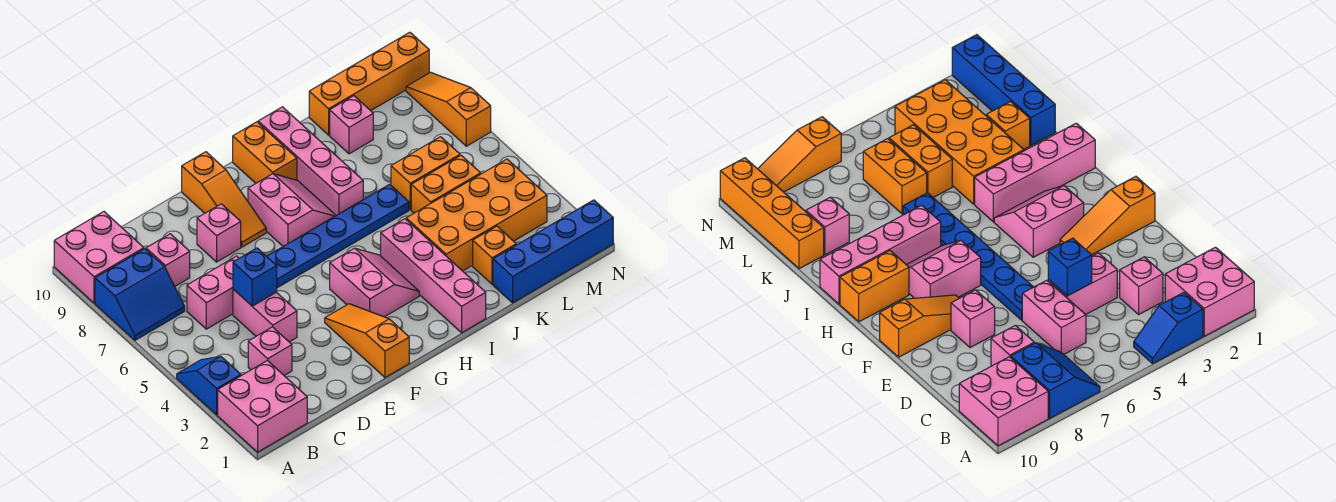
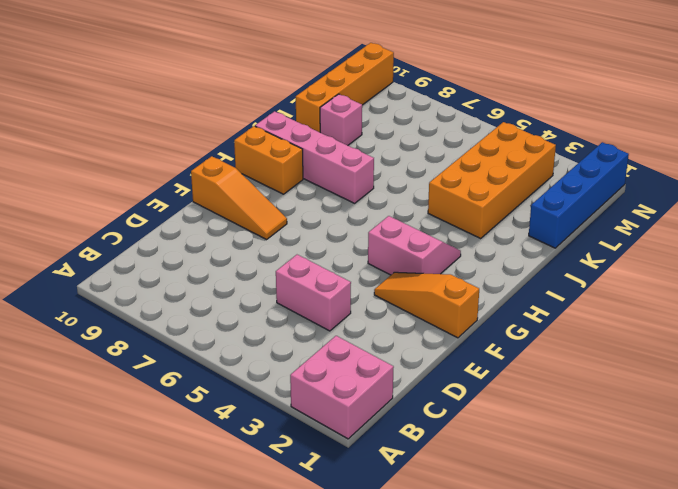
none -> blue slope A3:A4 level 1 top 3
none -> blue slope A7:B8 level 1 top 8
none -> pink brick A9:B10 level 1

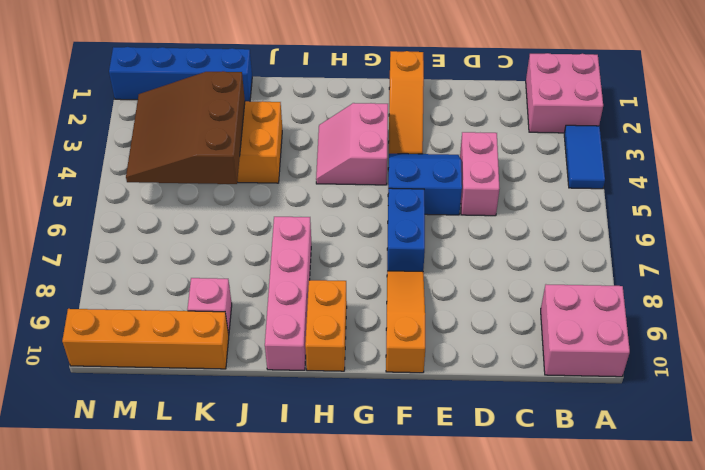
blue tile A3:A4 level 1 -> blue slope A3:A4 level 1 top 3
blue slope E4:F5 level 1 top 5 -> blue slope A7:B8 level 1 top 8
blue brick F6:F7 level 1 -> blue plate E6:J6 level 1
brown slope K3:M5 level 2 top K -> none
none -> pink brick C3 level 1
none -> pink brick C6:D6 level 1
none -> pink brick C8 level 1

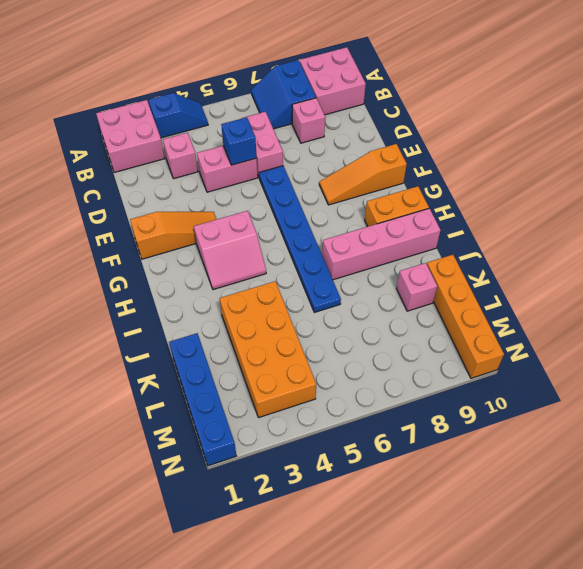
none -> pink brick E8 level 1
none -> pink slope G7:H8 level 1 top G
none -> pink brick I1:I4 level 1

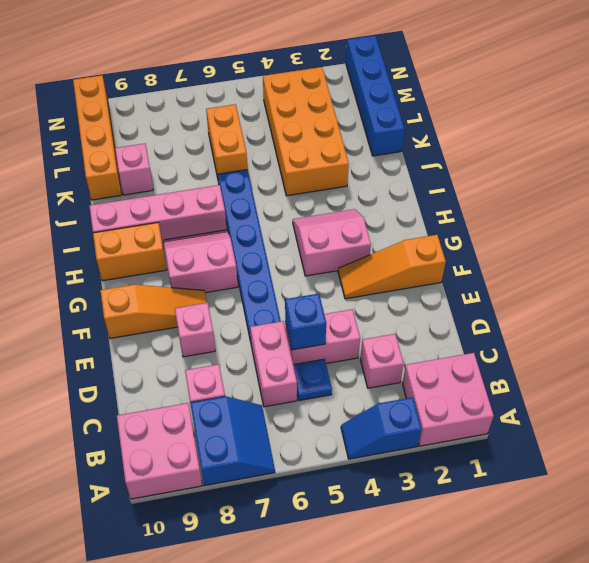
blue plate C5 level 1 -> none
none -> pink brick I1:I4 level 1
none -> orange brick K2 level 1
none -> orange brick K5:L5 level 1

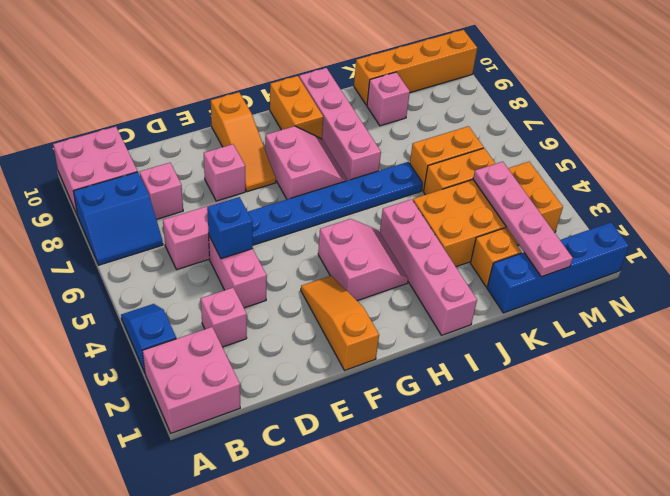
pink plate L1:L4 level 2 -> none
none -> orange slope N7:N9 level 1 top 7

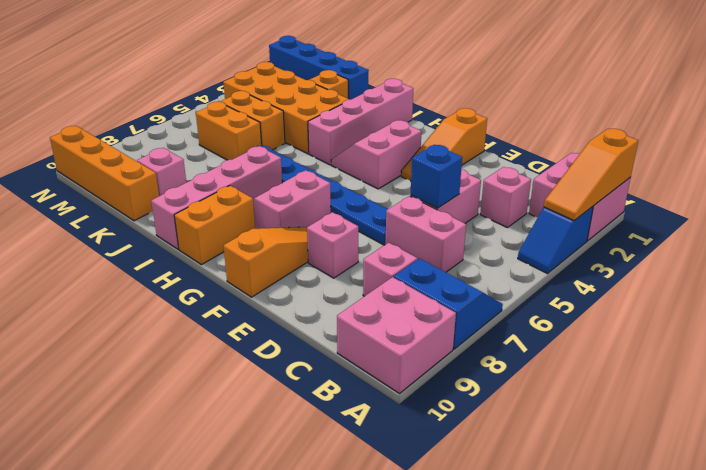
orange slope A1:A3 level 2 top 1 -> orange slope N7:N9 level 1 top 7

